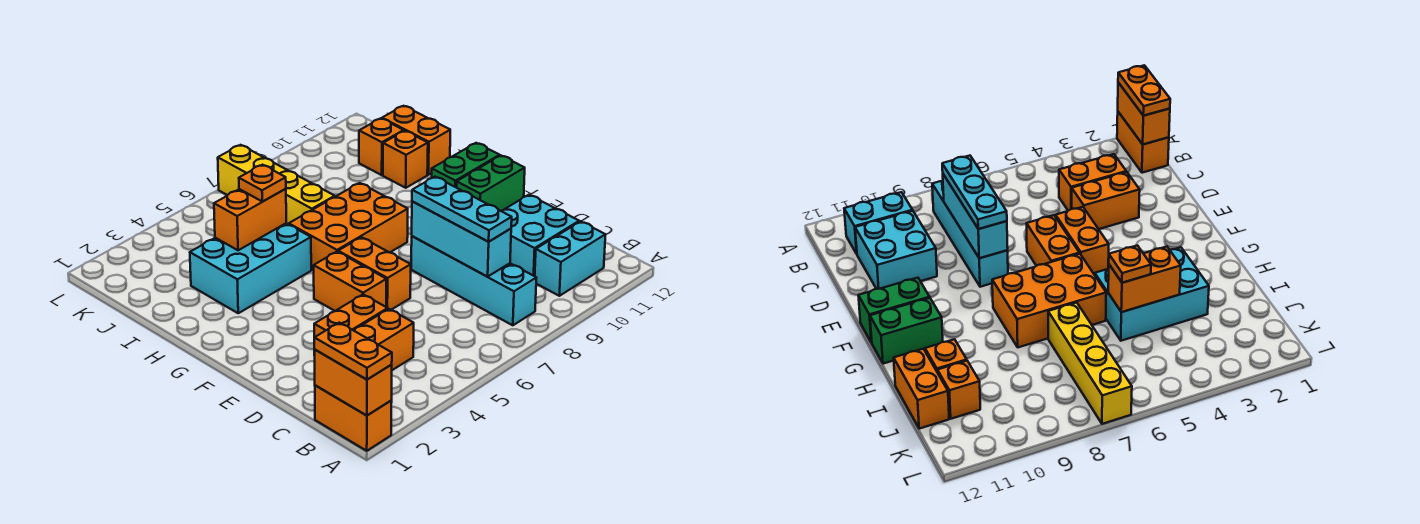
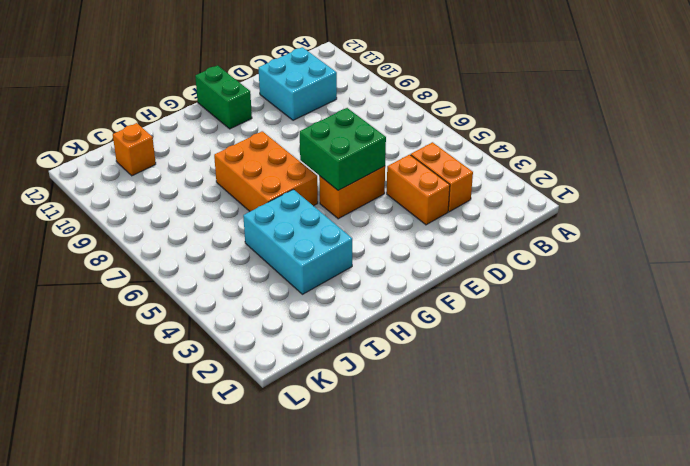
green brick E5:F6 level 2 -> none
none -> orange brick A1:B1 level 1
none -> cyan brick B8:E8 level 1
none -> cyan brick B10:B11 level 1

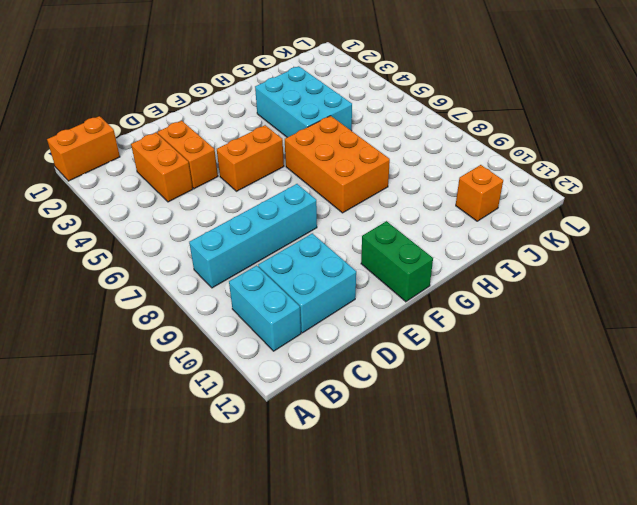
none -> orange brick E6:F6 level 1
none -> green brick G11:G12 level 1
none -> yellow brick I7:L7 level 1

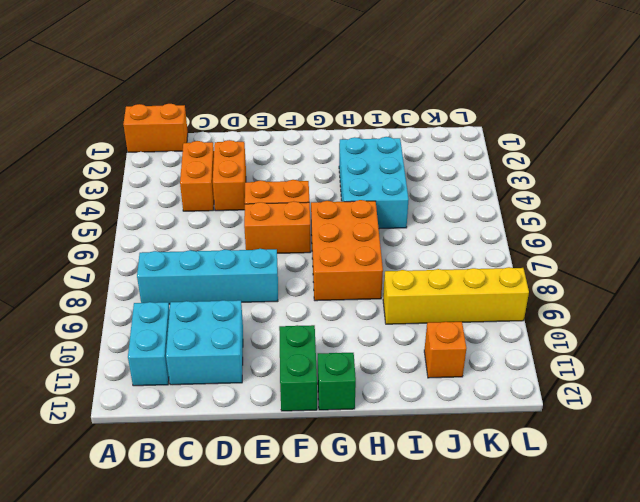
green brick G12 level 1 -> green brick G11:G12 level 1
yellow brick I9:L9 level 1 -> yellow brick I7:L7 level 1
none -> orange brick I11 level 1
none -> orange brick I12:J12 level 1
none -> orange brick A1:B1 level 2

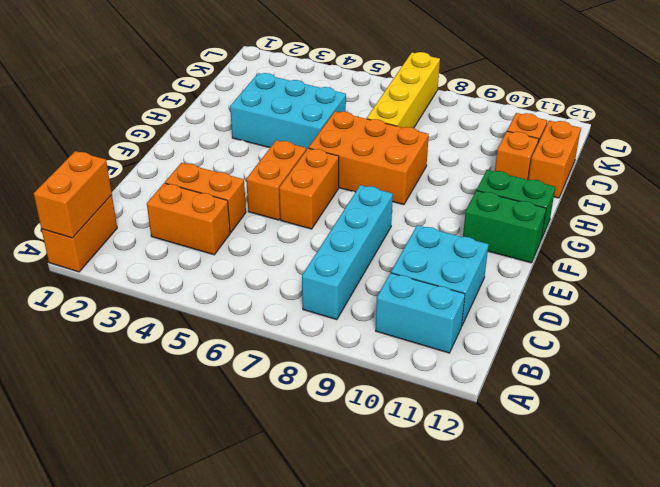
none -> cyan brick C8:E8 level 2
none -> orange brick I4:I5 level 2
none -> orange plate A1:B1 level 3

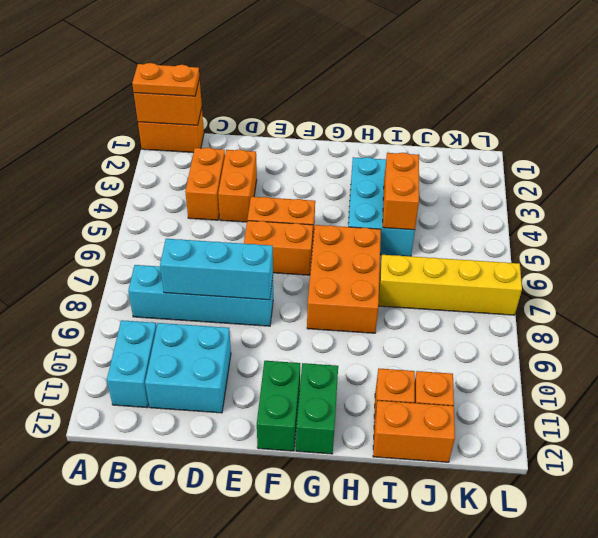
none -> cyan plate C8:E8 level 3
none -> orange plate I5 level 3

